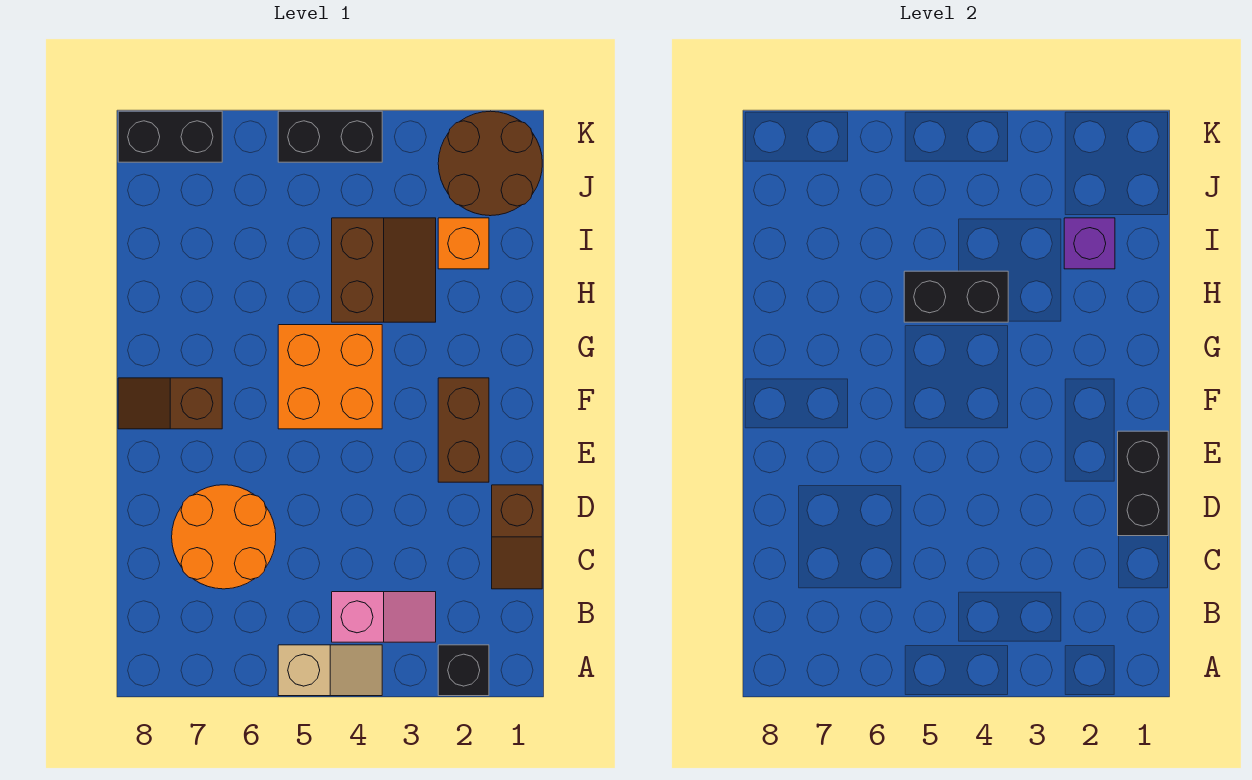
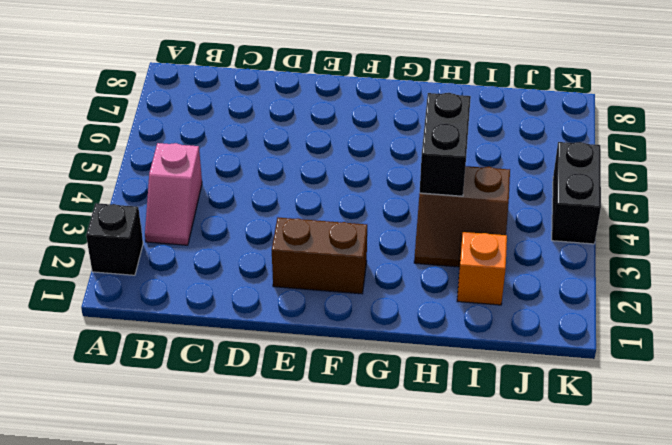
none -> tan slope A4:A5 level 1 top 5
none -> brown slope C1:D1 level 1 top D
none -> orange round brick C6:D7 level 1

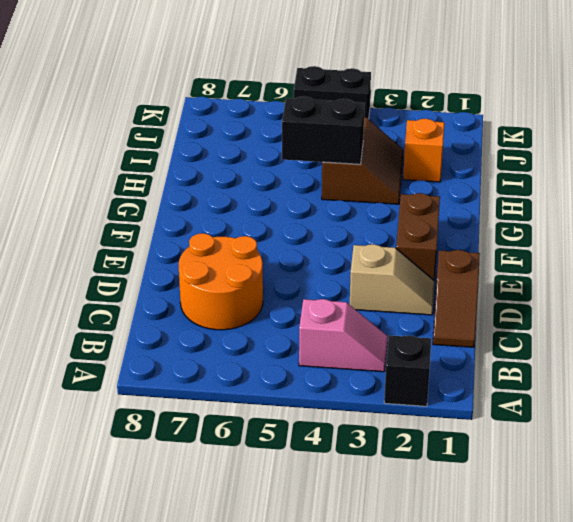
tan slope D2:D3 level 1 top 3 -> tan slope A4:A5 level 1 top 5
none -> orange brick F4:G5 level 1
none -> brown slope F7:F8 level 1 top 7
none -> brown round brick J1:K2 level 1

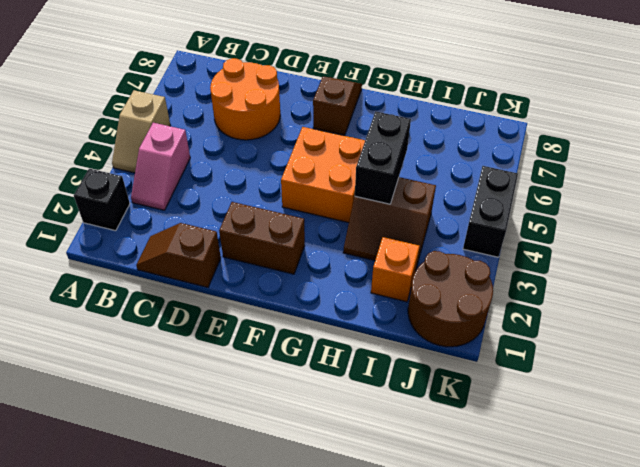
none -> black brick K7:K8 level 1
none -> black brick D1:E1 level 2
none -> purple brick I2 level 2

